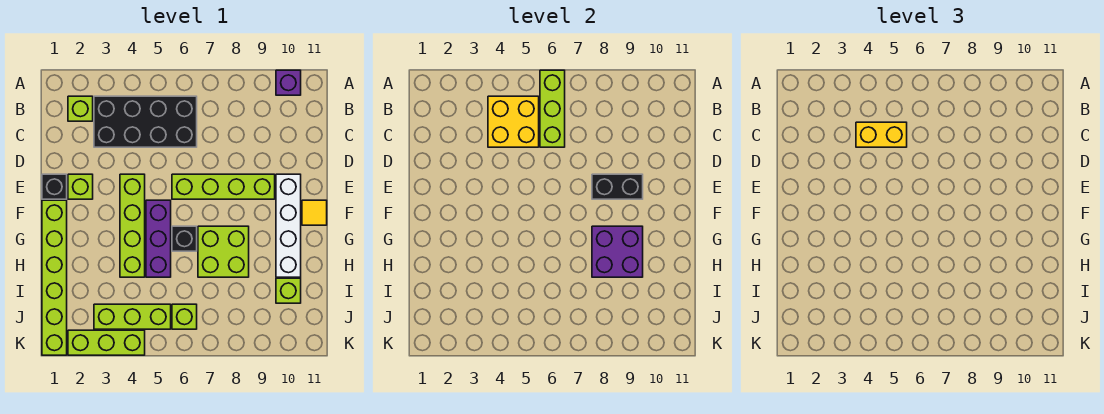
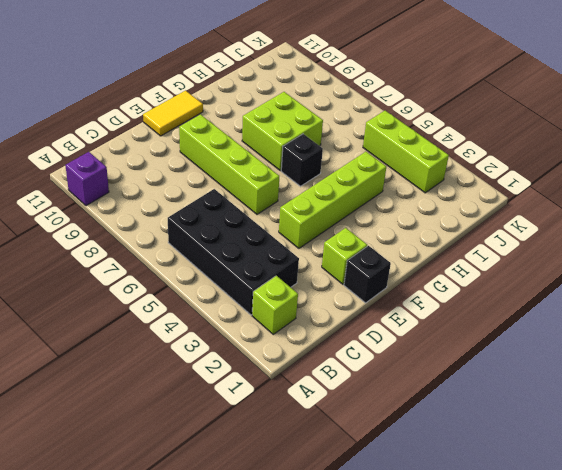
yellow tile E11:F11 level 1 -> yellow tile F11 level 1
none -> white brick E10:H10 level 1
none -> lime brick F1:K1 level 1
none -> purple brick F5:H5 level 1

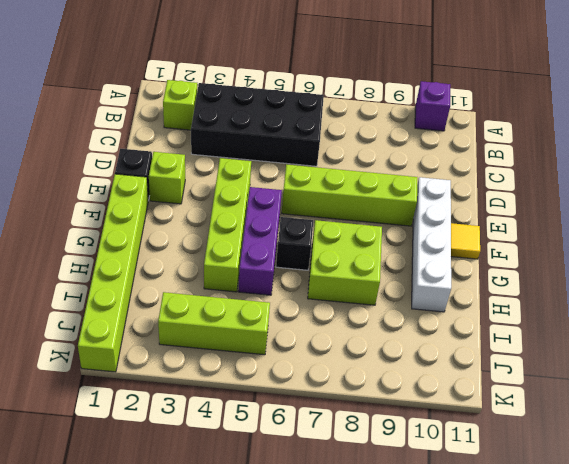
none -> lime brick I10 level 1
none -> lime brick J6 level 1
none -> lime brick K2:K4 level 1

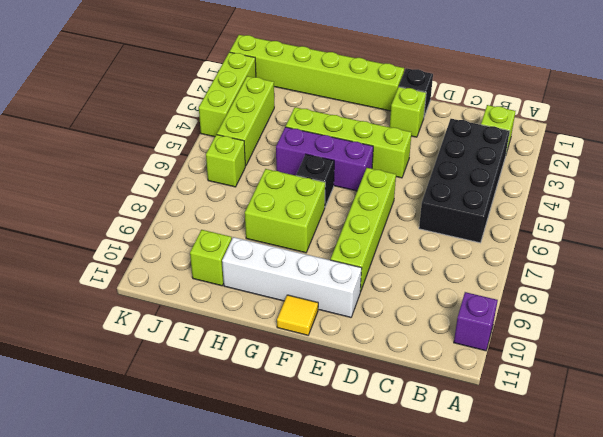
none -> lime brick A6:C6 level 2
none -> yellow brick B4:C5 level 2
none -> black brick E8:E9 level 2

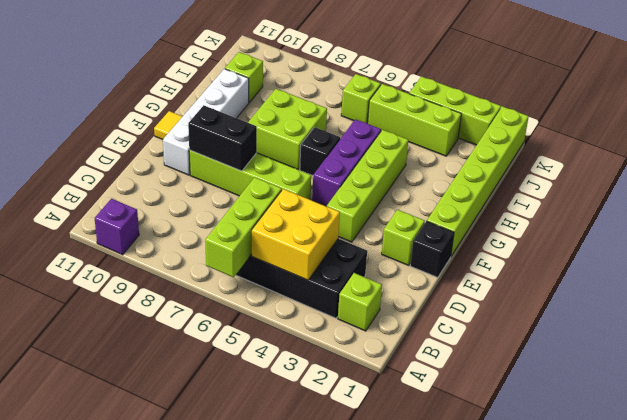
none -> purple brick G8:H9 level 2
none -> yellow brick C4:C5 level 3

